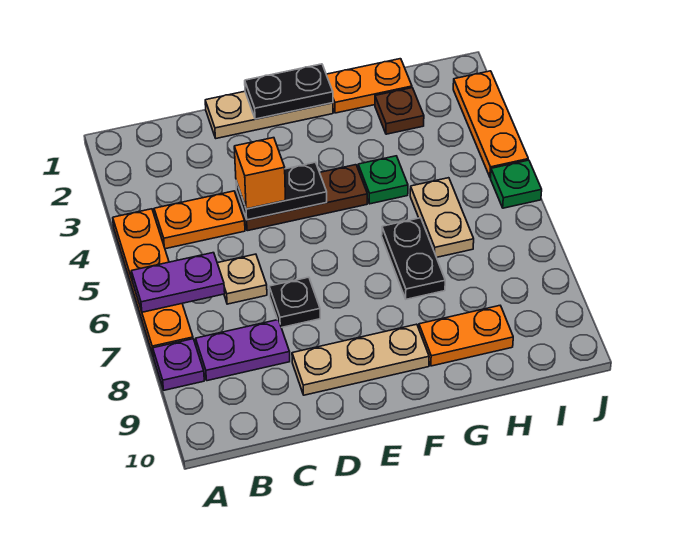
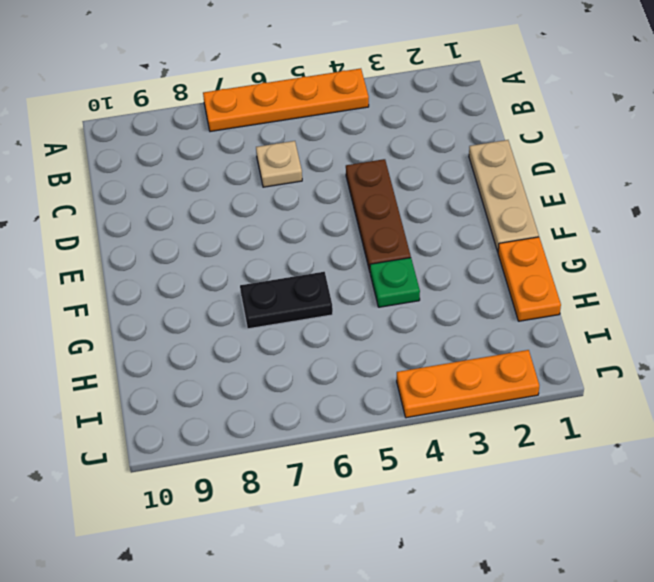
none -> purple plate A8 level 1
none -> orange plate B4:C4 level 1
none -> purple plate B8:C8 level 1

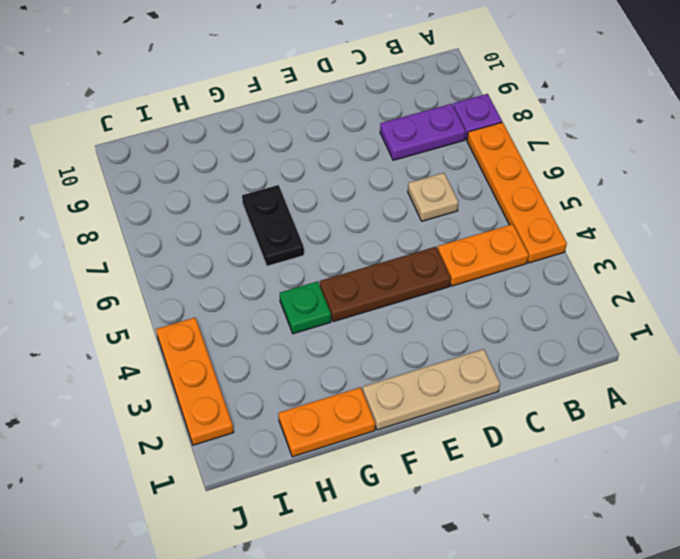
none -> black plate D7 level 1
none -> tan plate D9:F9 level 1
none -> orange plate G9:H9 level 1

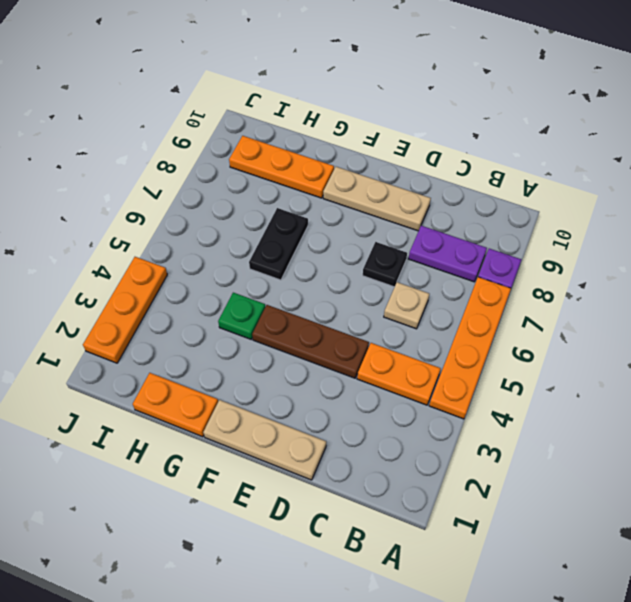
orange plate G9:I9 level 1 -> orange plate G9:H9 level 1
none -> brown plate H2 level 1
none -> tan plate H5:H6 level 1
none -> green plate J5 level 1

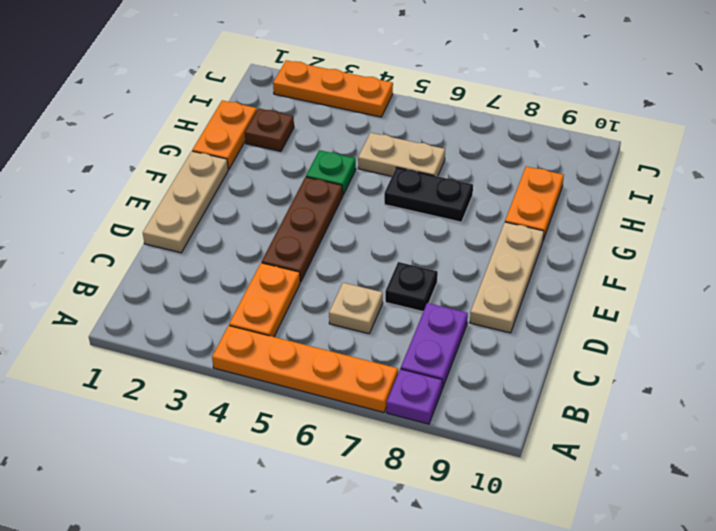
none -> green plate J5 level 1
none -> purple plate A6:B6 level 2
none -> black plate D4:E4 level 2

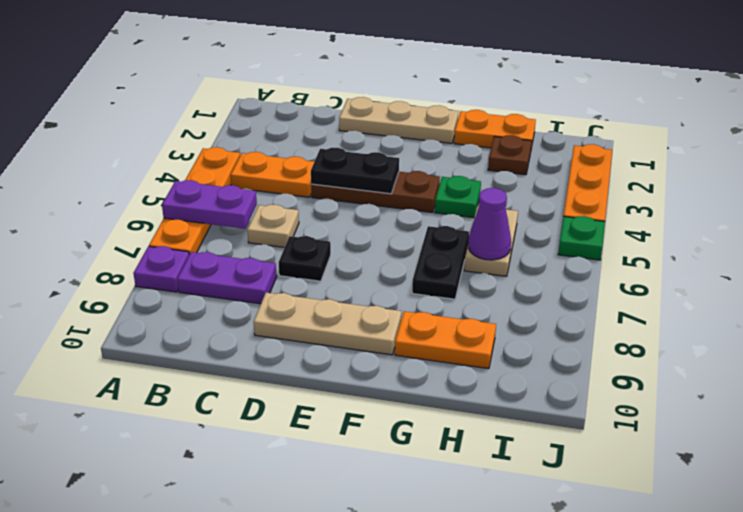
purple cone H6 level 2 -> none
none -> black plate E1:F1 level 2
none -> orange brick D4 level 3

